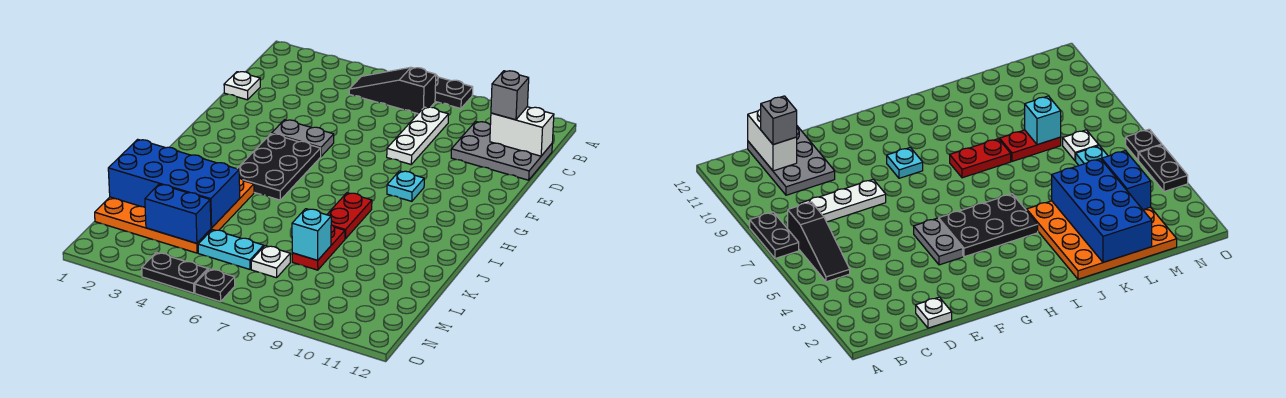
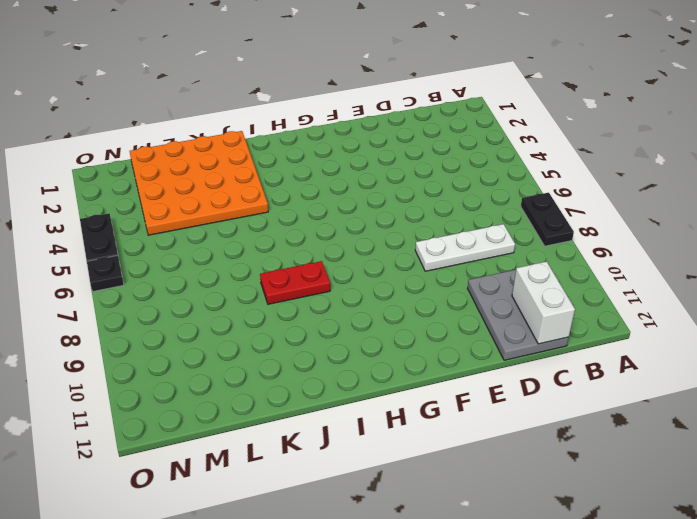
none -> black slope B5:B7 level 1 top 7
none -> white plate D1 level 1
none -> grey plate F4:F5 level 1

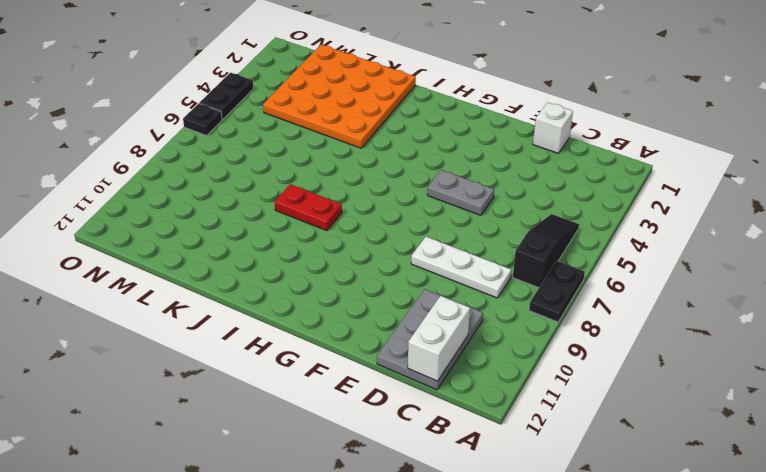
white brick D1 level 1 -> white plate D1 level 1
grey plate E5:F5 level 1 -> grey plate F4:F5 level 1
none -> black plate G4:I5 level 1
none -> cyan plate G9 level 1
none -> red plate K8:L8 level 1

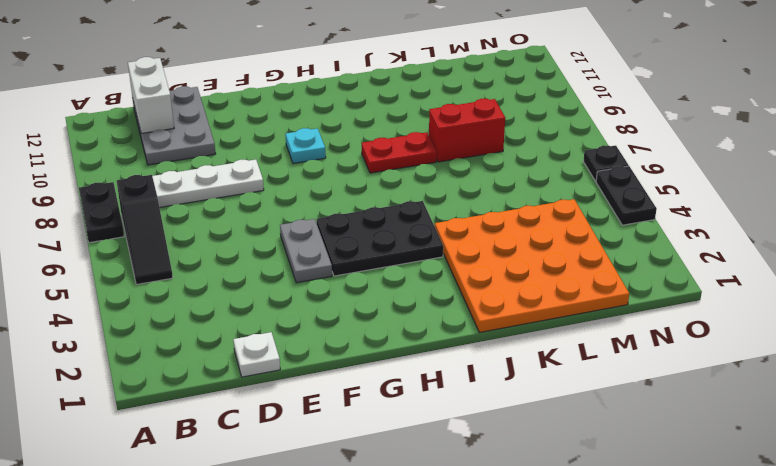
red brick K8:L8 level 1 -> red plate K8:L8 level 1
none -> cyan plate M5:M6 level 1
none -> white plate M7 level 1
none -> blue brick K1:L4 level 2

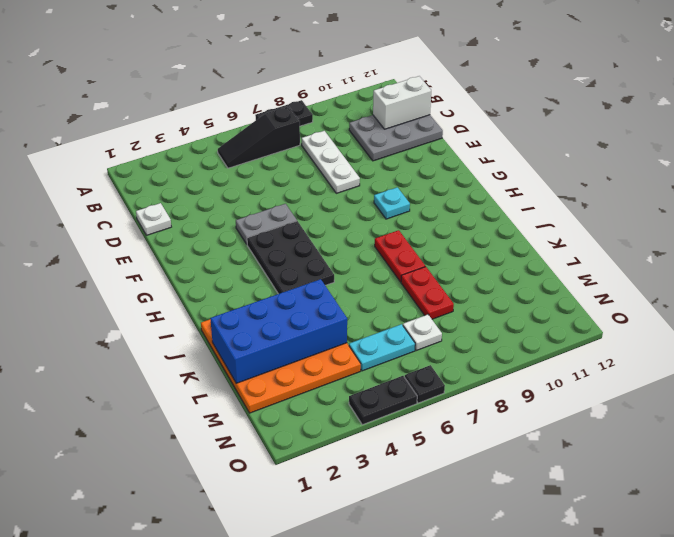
none -> cyan brick L8 level 2
none -> blue brick M3:M4 level 2
none -> grey brick C11 level 3

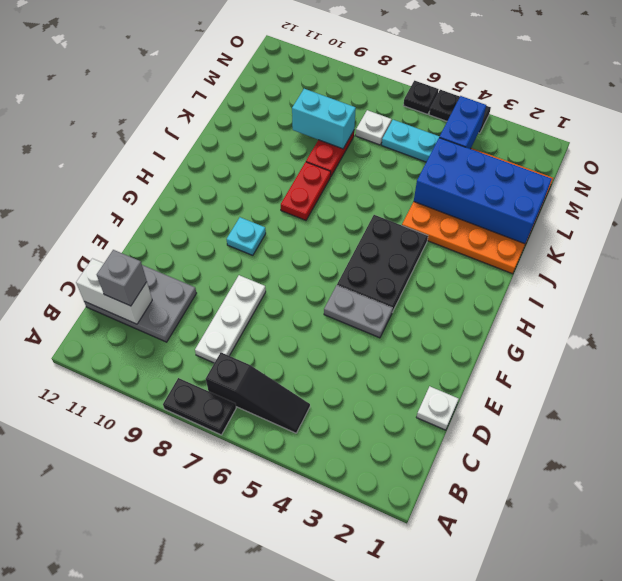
cyan brick L8:L9 level 2 -> cyan brick L8 level 2
blue brick M4:N4 level 2 -> blue brick M3:M4 level 2

